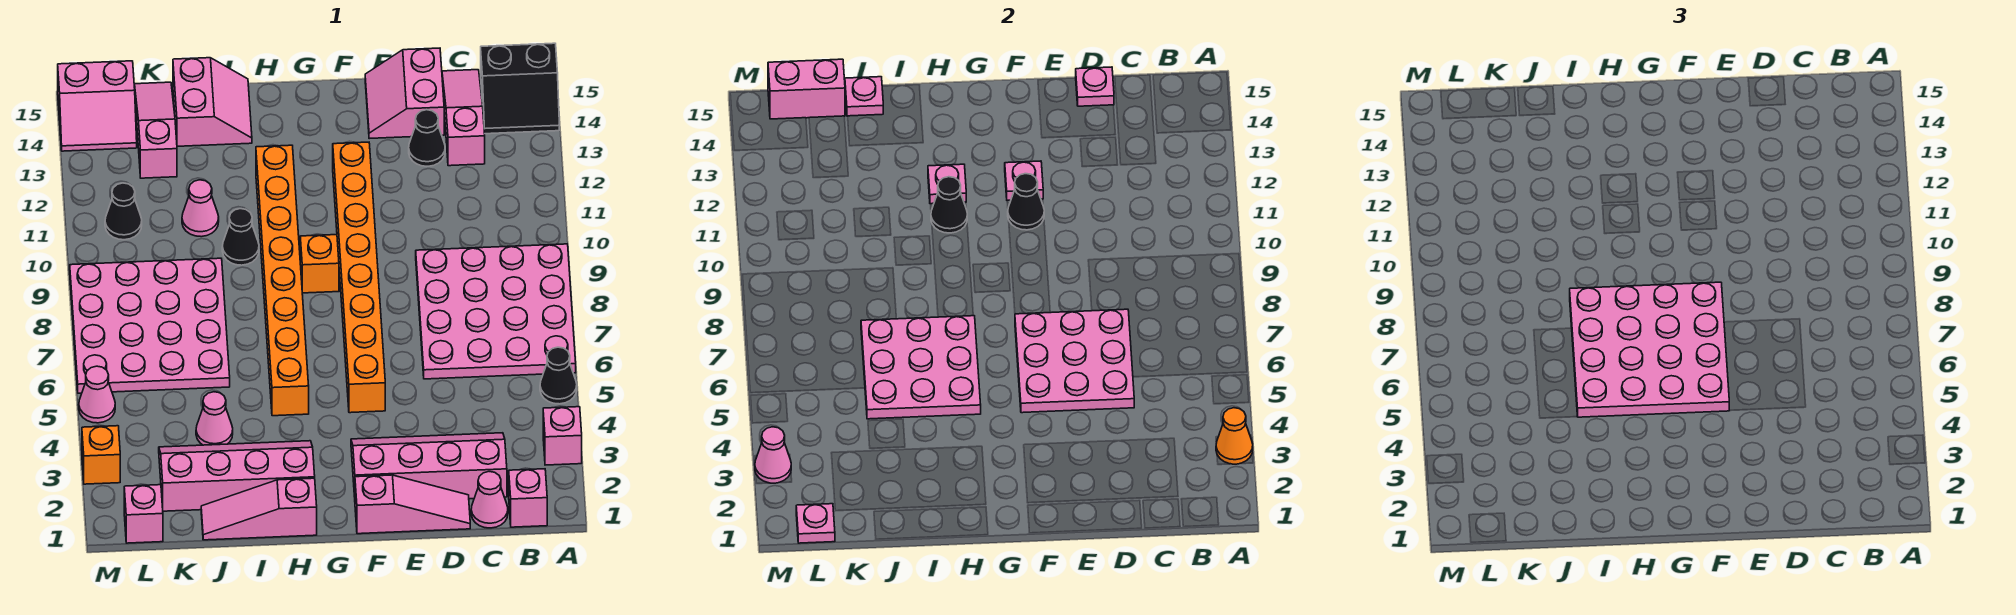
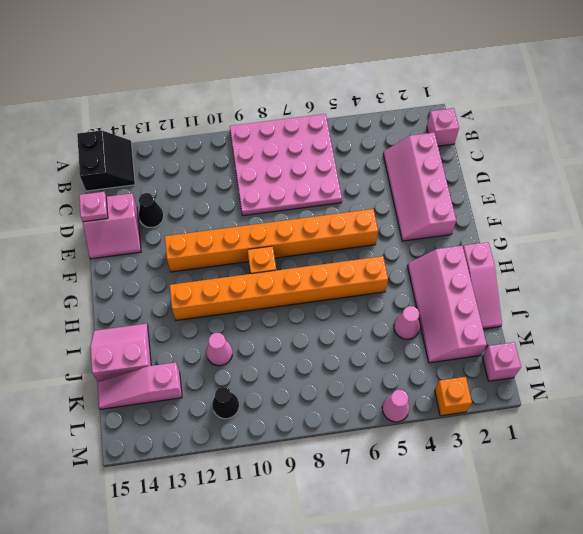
none -> pink brick A3 level 1
none -> black cone A5 level 1
none -> pink cone C1 level 1
none -> pink slope C13:C15 level 1 top 13

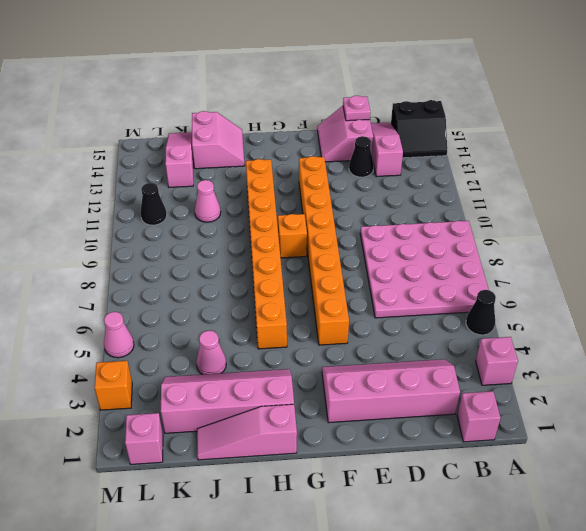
none -> pink cone C1 level 1
none -> pink slope D1:F1 level 1 top F
none -> black cone I10 level 1
none -> pink plate J6:M9 level 1

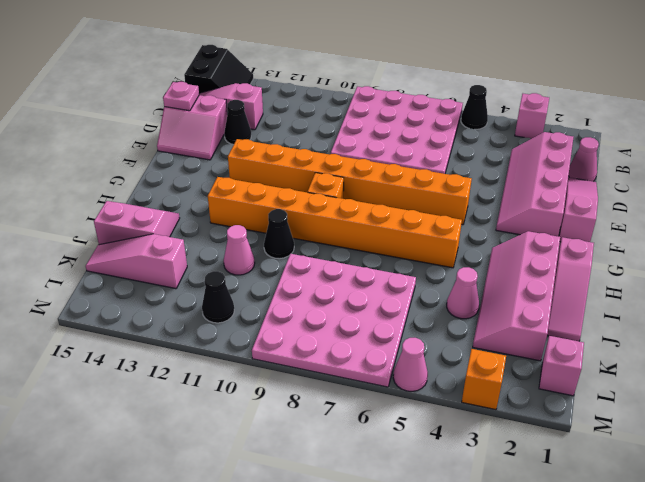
none -> pink brick B1 level 1
none -> pink slope L14:M15 level 1 top 15
none -> orange cone A3 level 2
none -> pink plate D5:F7 level 2

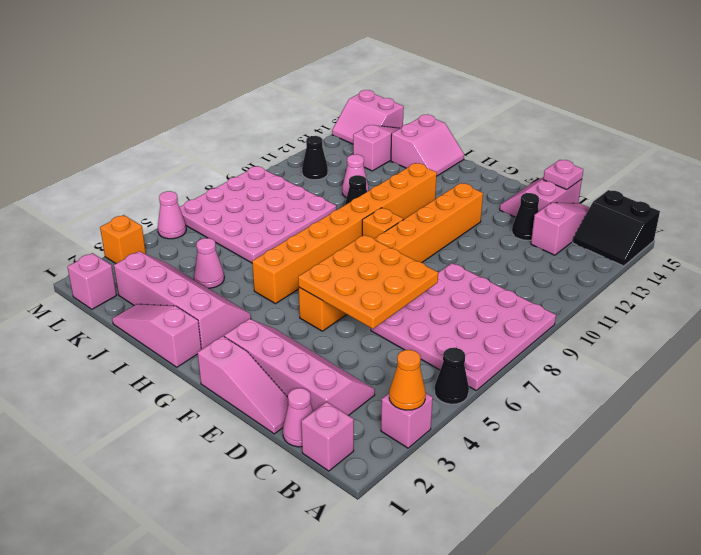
orange plate D5:F7 level 2 -> pink plate D5:F7 level 2
none -> black cone F11 level 2
none -> pink plate F12 level 2
none -> pink plate H5:J7 level 2
none -> black cone H11 level 2

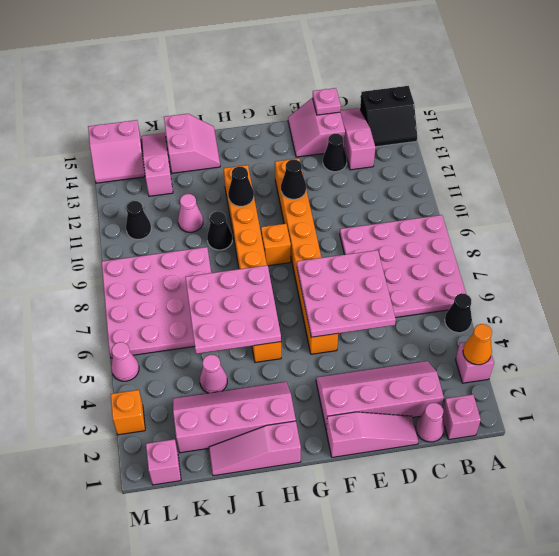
none -> pink plate F12 level 2
none -> pink plate H12 level 2
none -> pink plate J15 level 2
none -> pink brick K15:L15 level 2

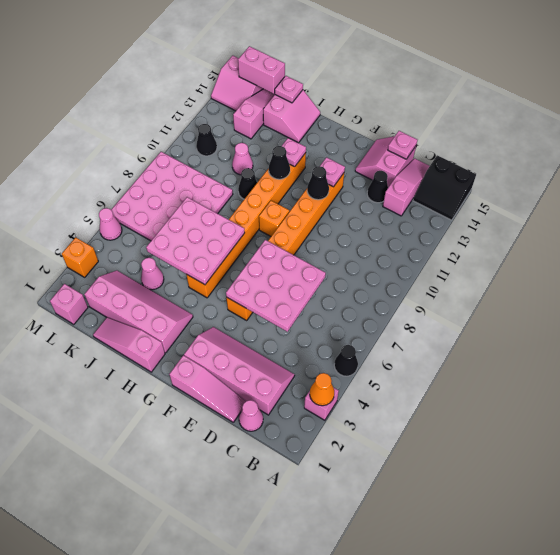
none -> pink plate A6:D9 level 1
none -> pink brick B1 level 1
none -> pink plate L1 level 2
none -> pink cone M3 level 2

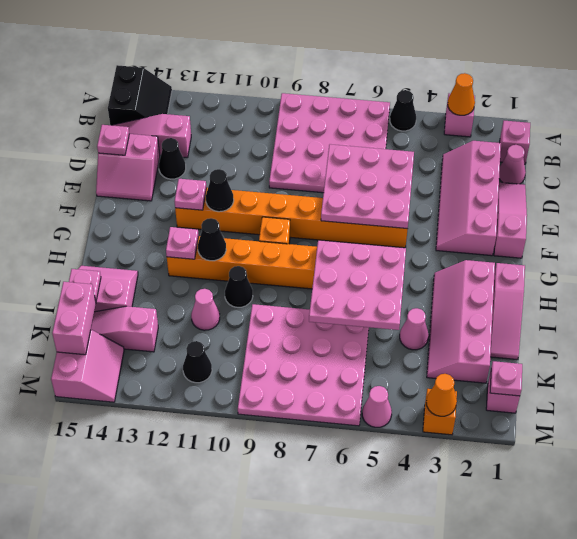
orange cone M3 level 2 -> pink cone M3 level 2
none -> pink plate F5:I8 level 3

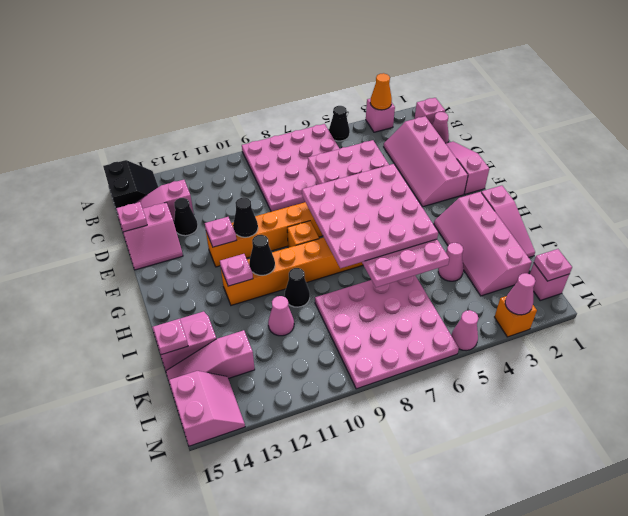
none -> black cone L11 level 1
none -> pink brick K15:L15 level 2

